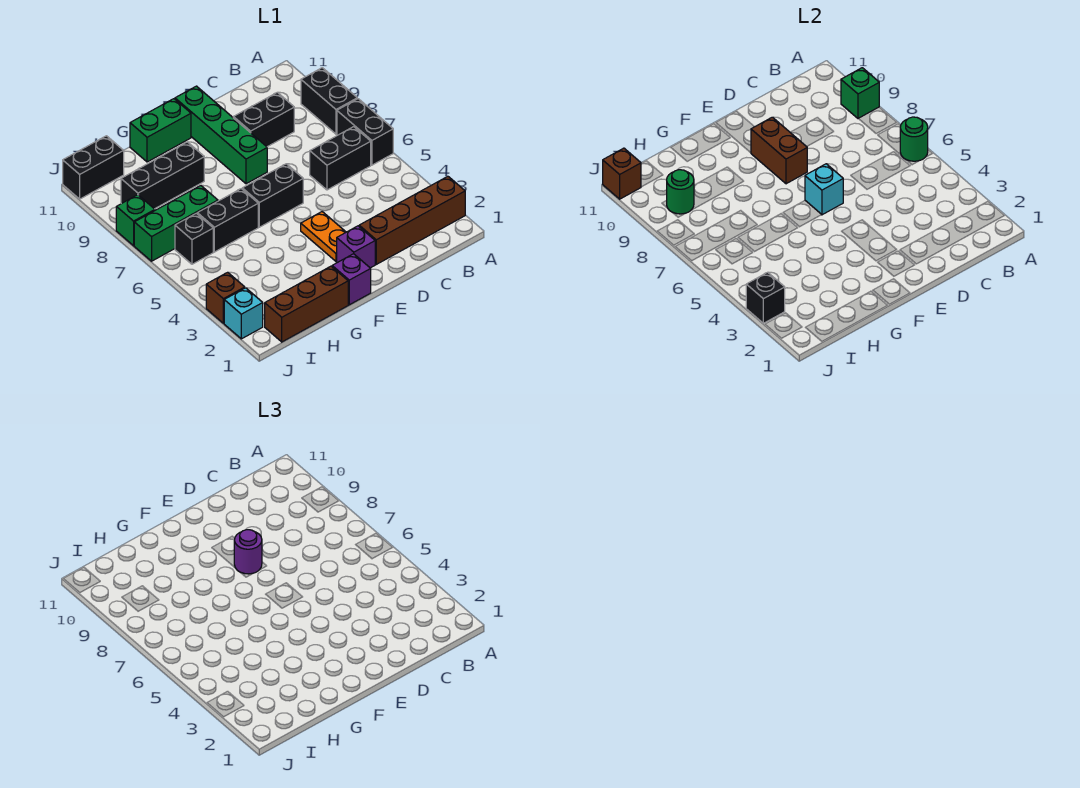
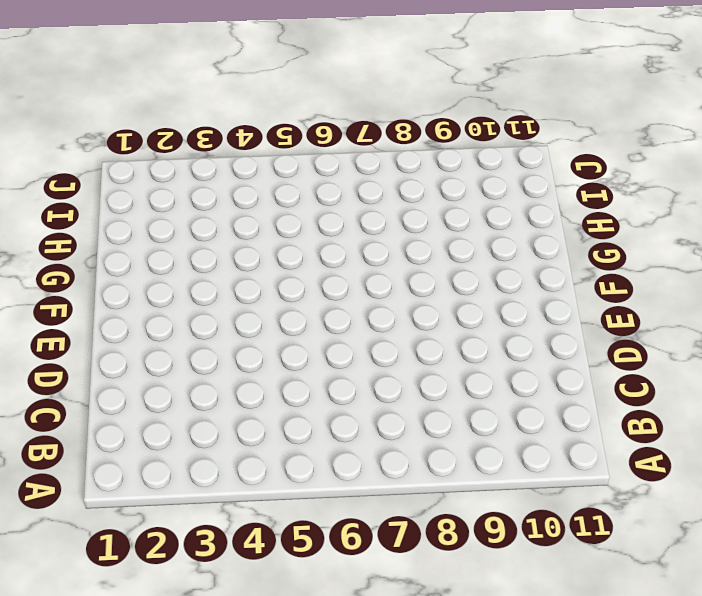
none -> brown brick A2:D2 level 1
none -> black brick A6:A7 level 1
none -> black brick A8:A9 level 1

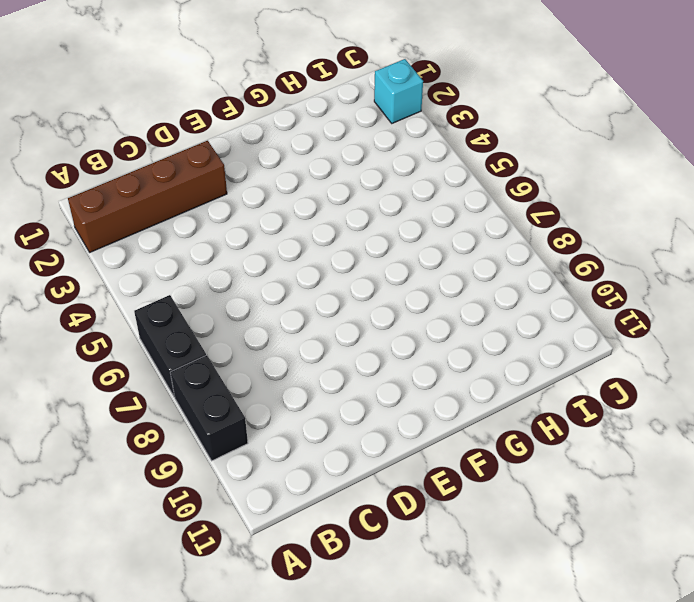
none -> black brick B6:C6 level 1
none -> black brick C9:D9 level 1
none -> purple brick E2 level 1

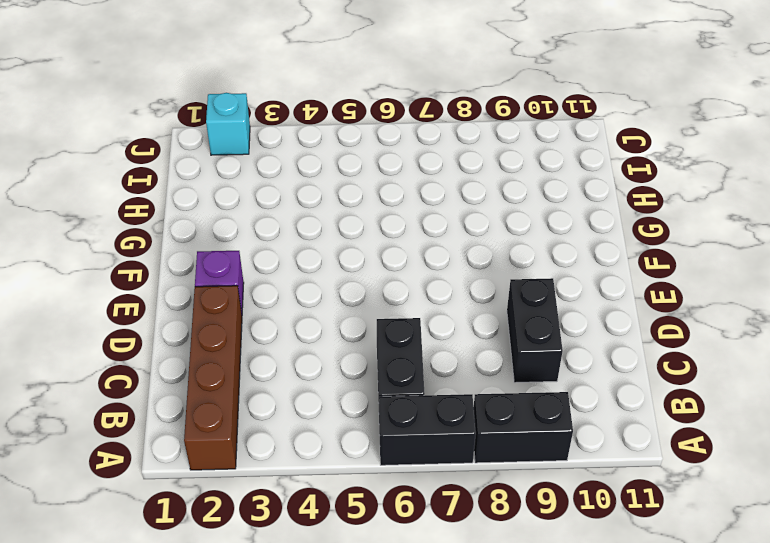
none -> orange plate E3:E4 level 1
none -> black brick E6:F6 level 1
none -> green brick E8:E11 level 1

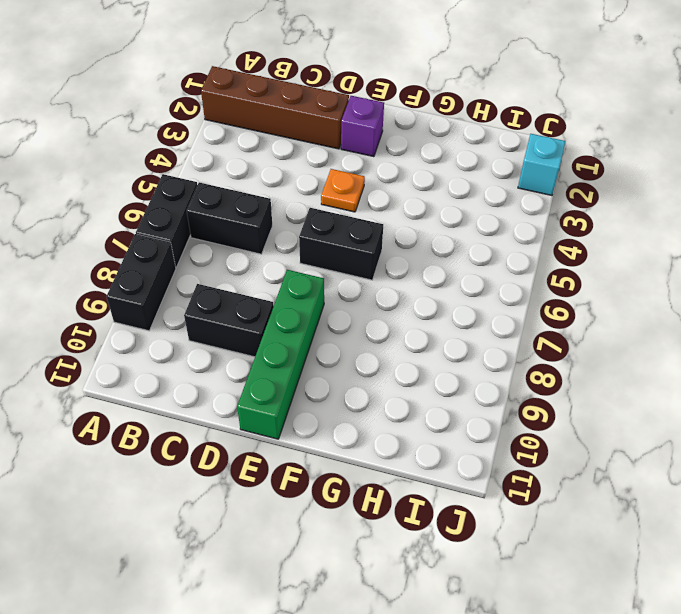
orange plate E4 level 1 -> orange plate E3:E4 level 1
none -> purple brick F1 level 1
none -> green brick F11:G11 level 1
none -> brown brick G1:I1 level 1

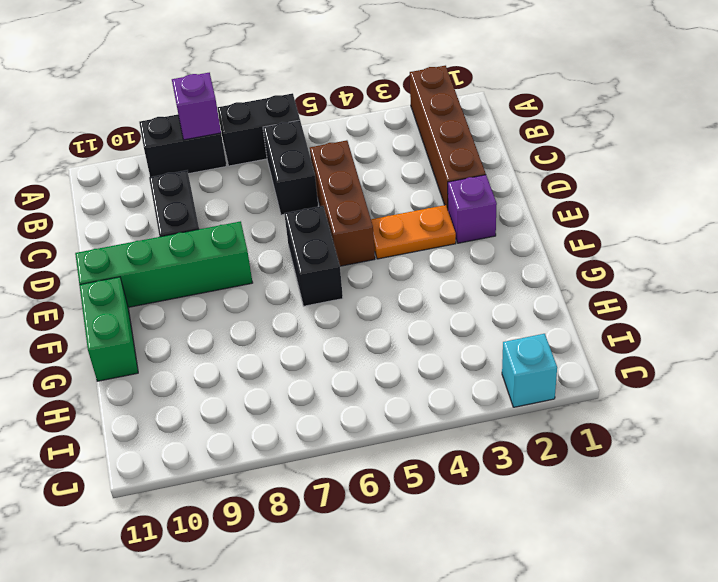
purple brick A8 level 2 -> purple brick F1 level 1
brown brick C5:E5 level 1 -> brown brick G1:I1 level 1
none -> black brick G6:H6 level 1
none -> black brick G9:I9 level 1
none -> green brick H7:J7 level 1

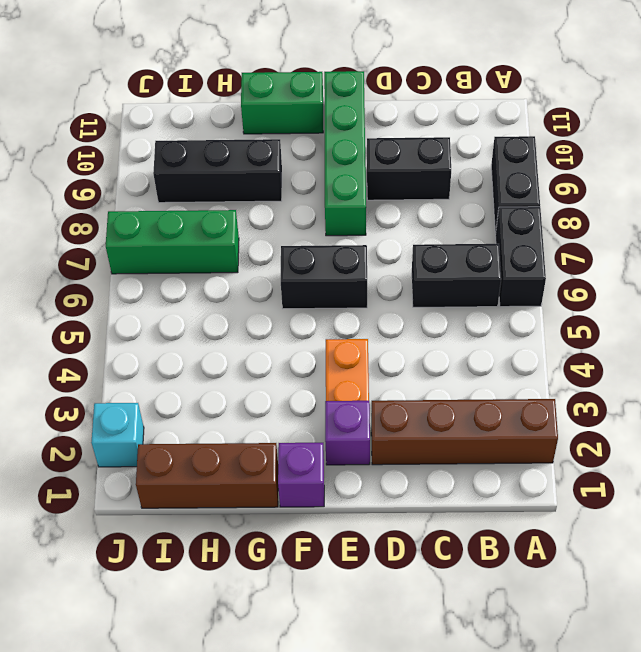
none -> black brick G6:H6 level 1
none -> black brick I6 level 1
none -> black brick I11:J11 level 1

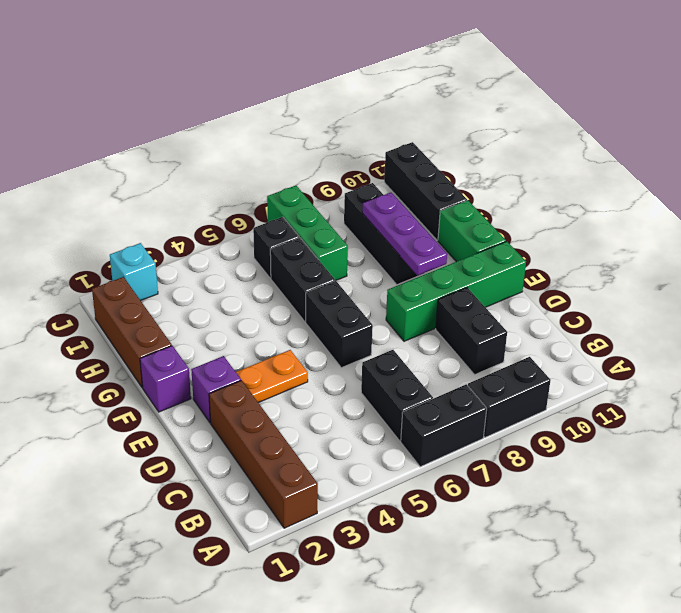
purple plate F9:H9 level 2 -> none
black brick H11:J11 level 1 -> black brick I11:J11 level 1
none -> brown brick J3 level 1
none -> green brick J8 level 1
none -> green round brick A6 level 2

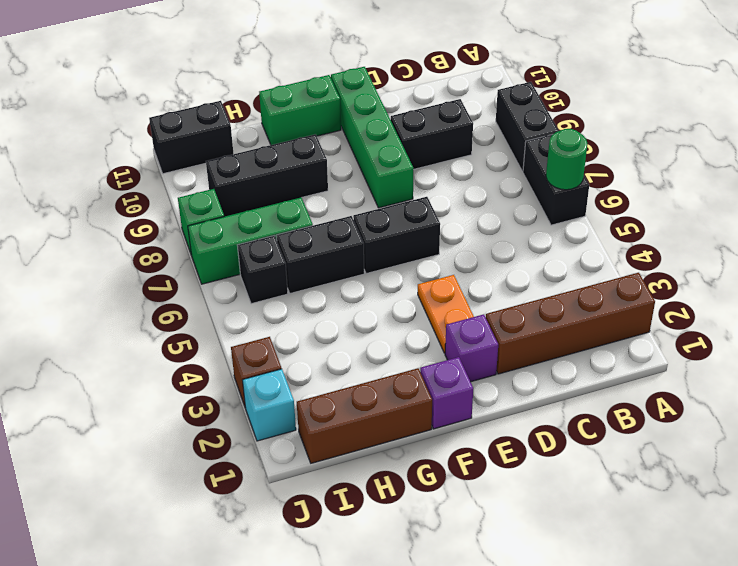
none -> black brick B6:C6 level 1
none -> green brick A9 level 2
none -> cyan brick E6 level 2

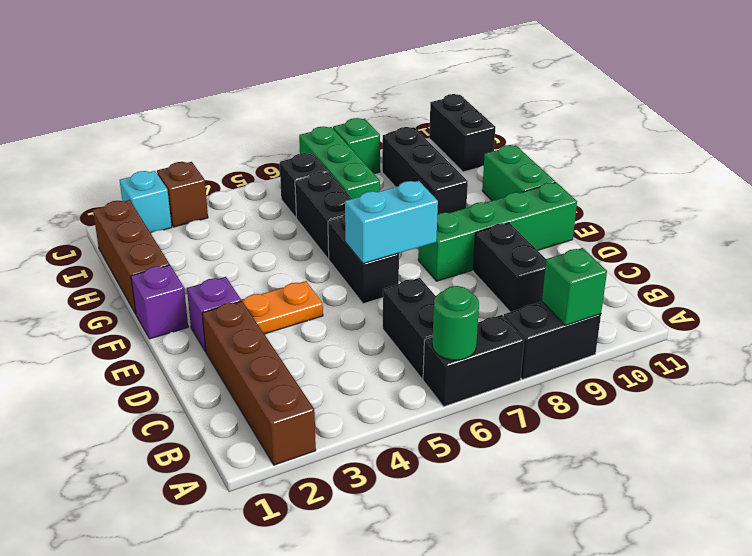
cyan brick E6:E7 level 2 -> cyan brick E6 level 2
none -> brown brick E8:E9 level 2
none -> green round brick I9 level 2
none -> black brick J3 level 2

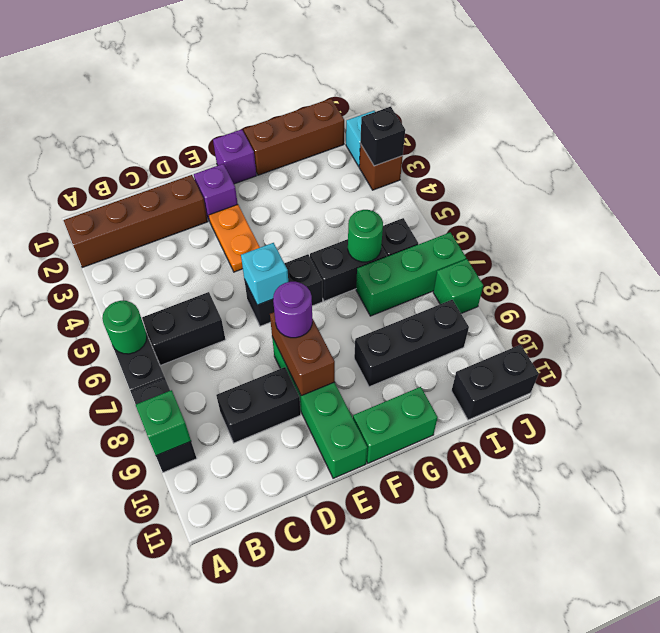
green round brick H6 level 2 -> green round brick I9 level 2
none -> brown brick J11 level 2

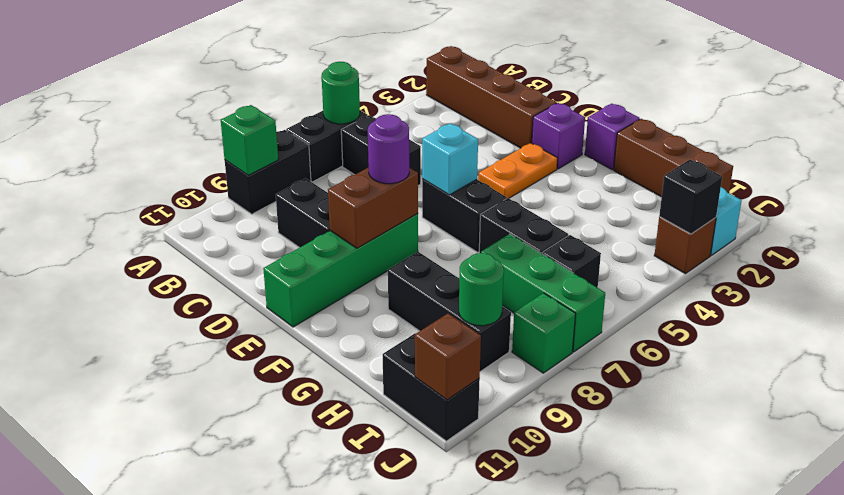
none -> green brick F11:G11 level 1

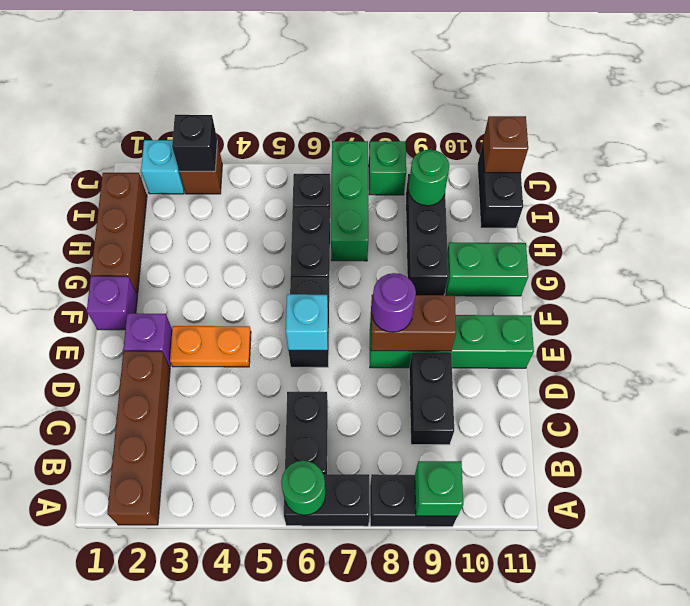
green brick G10:G11 level 1 -> green brick F11:G11 level 1

